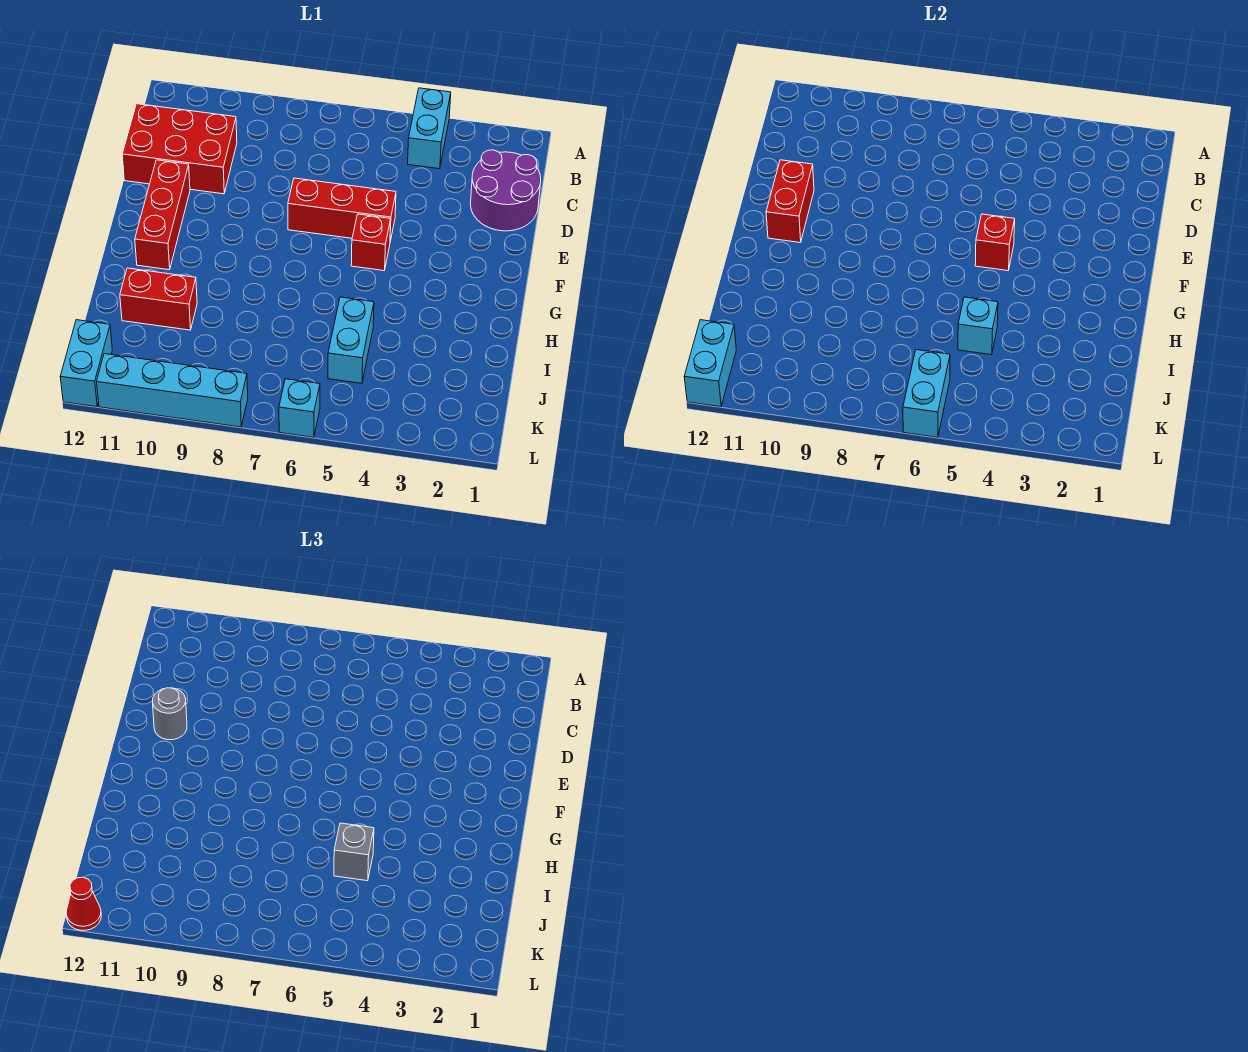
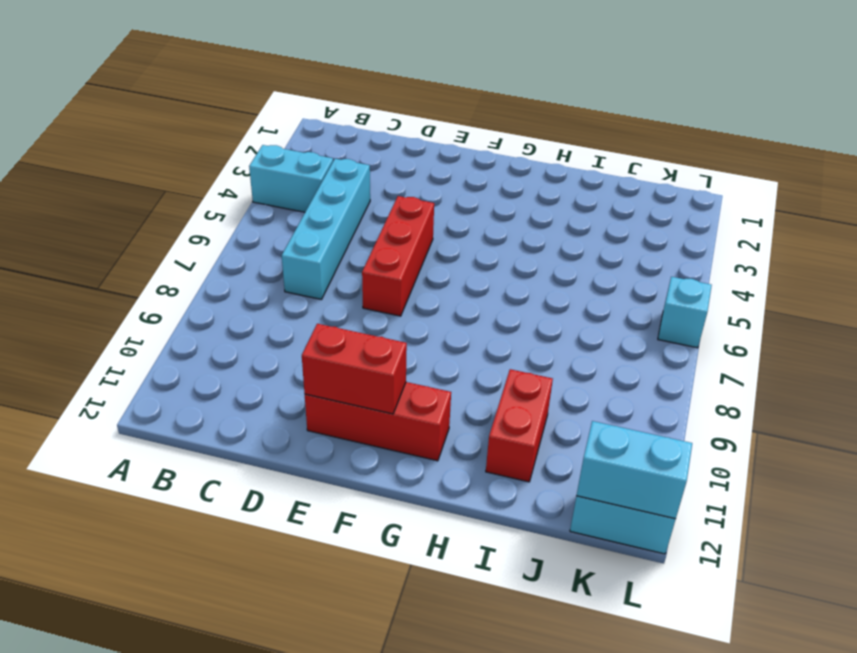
cyan brick C4:C7 level 1 -> cyan brick L8:L11 level 1
none -> purple round brick C1:D2 level 1
none -> red brick C10:D12 level 1
none -> red brick F5 level 1

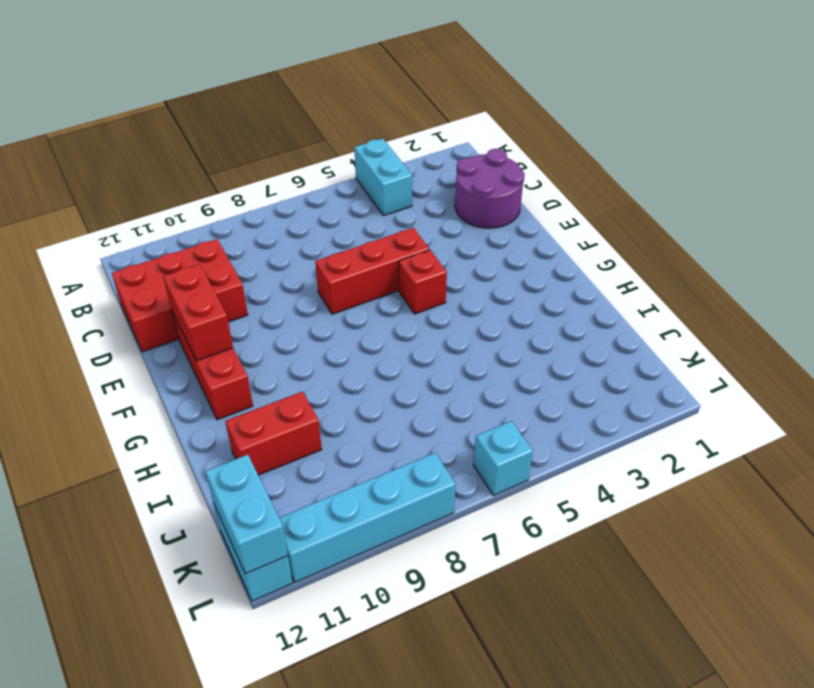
none -> cyan brick I5:J5 level 1
none -> red brick F5 level 2
none -> cyan brick I5 level 2

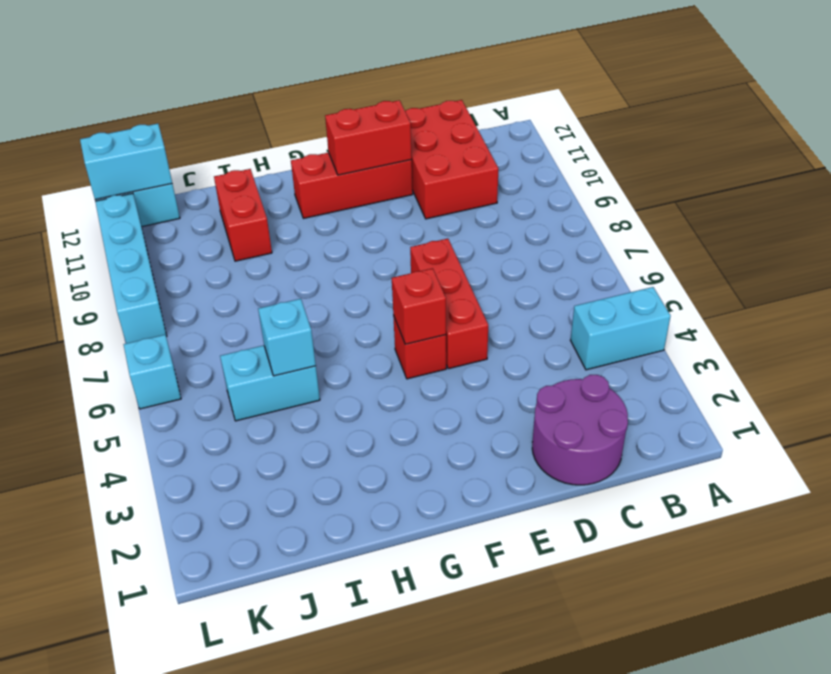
none -> cyan brick K6:L6 level 2
none -> grey round brick E11 level 3
none -> grey brick I5 level 3

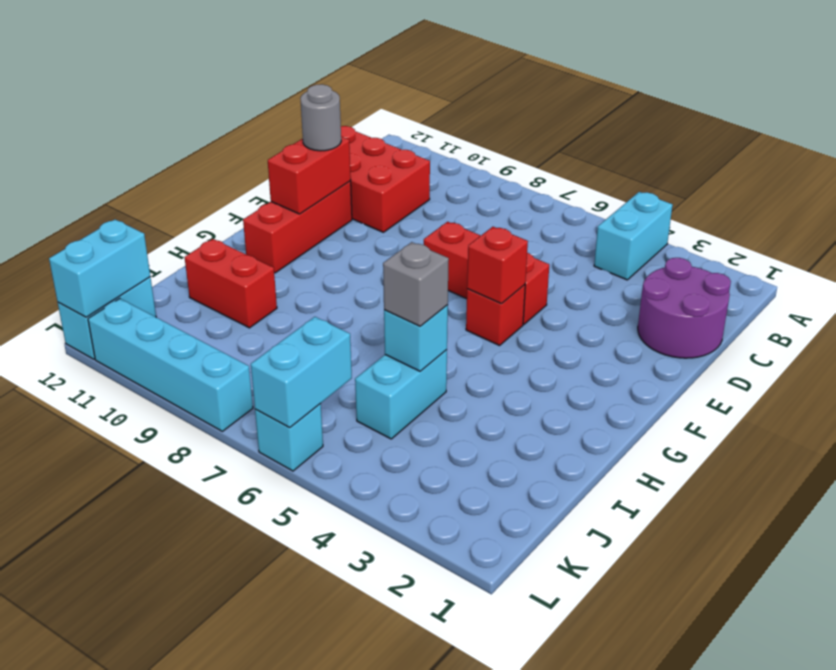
none -> red cone L12 level 3

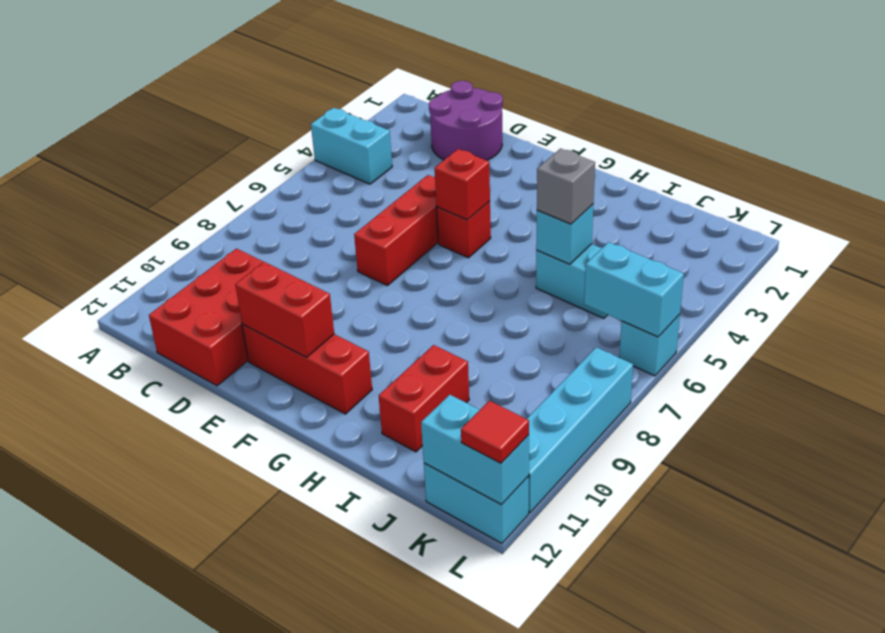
red tile L12 level 3 -> red cone L12 level 3
none -> grey round brick E11 level 3

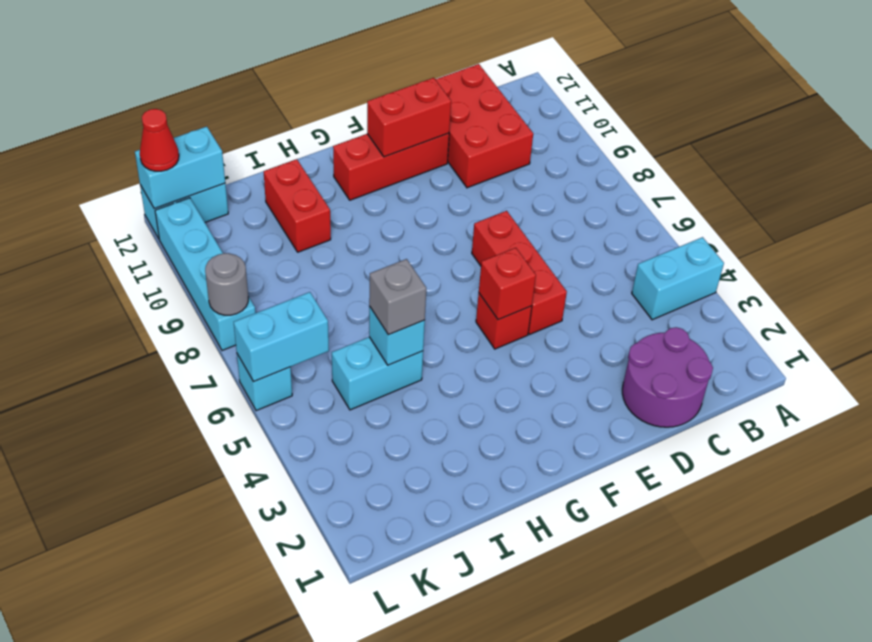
grey round brick L8 level 2 -> grey round brick E11 level 3

